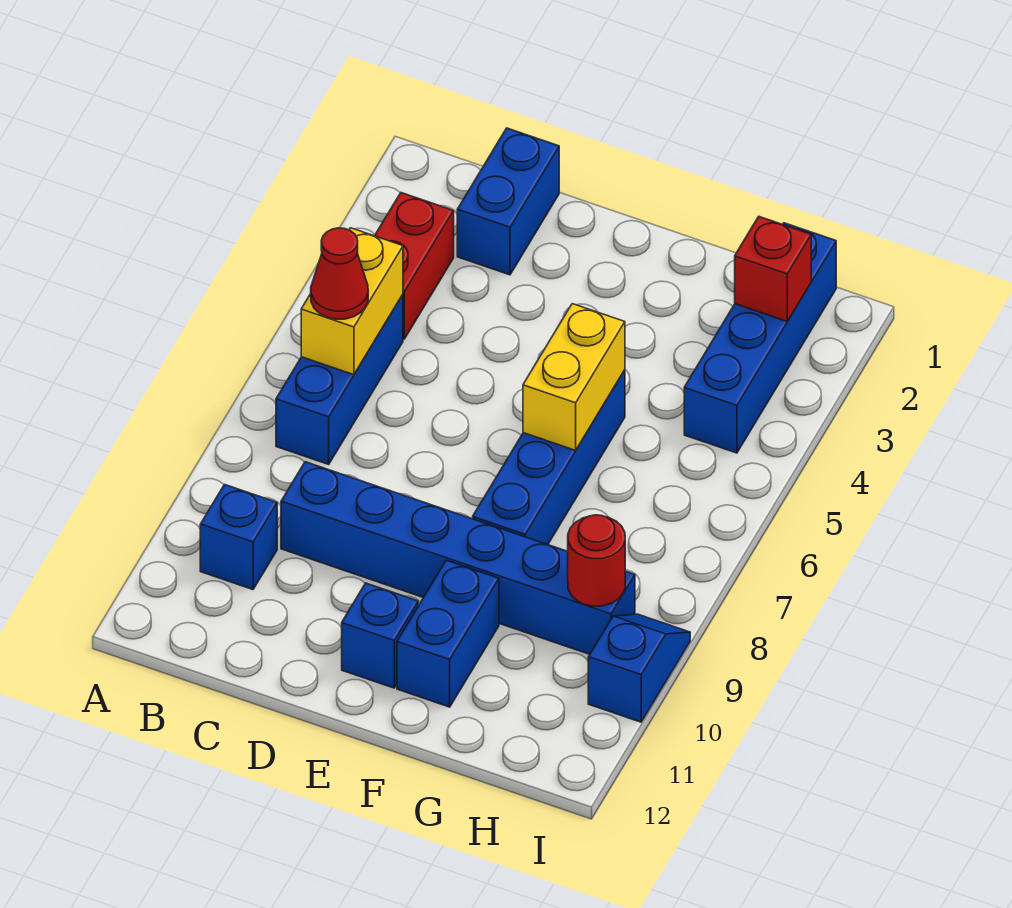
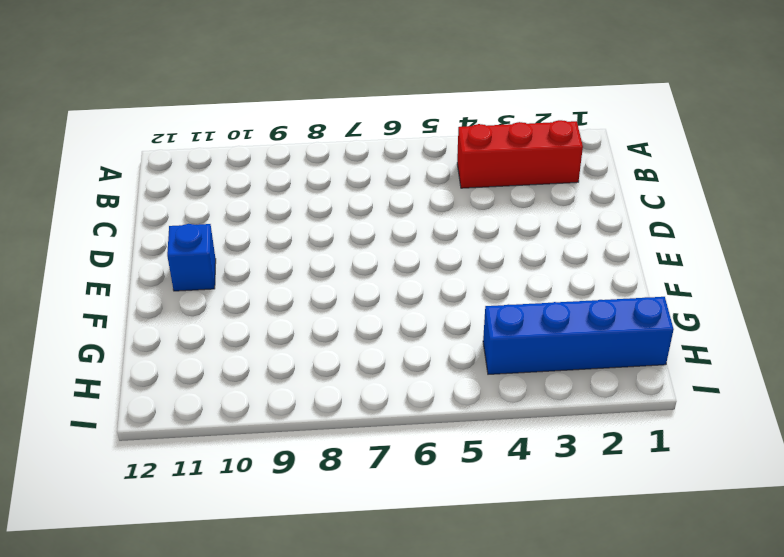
red brick B2:B4 level 1 -> red brick B3:B4 level 1
none -> blue brick B5:B7 level 1
none -> blue brick B10 level 1
none -> blue brick C1:C2 level 1

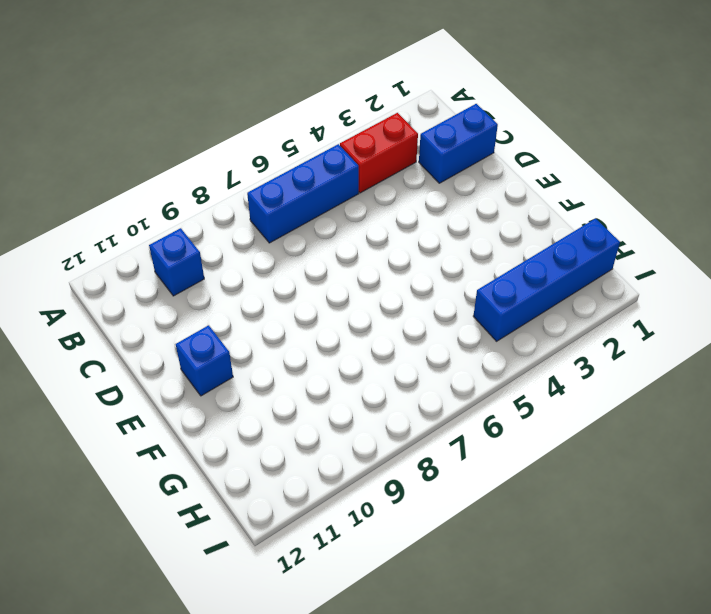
none -> blue brick C9:H9 level 1
none -> blue brick F5:F8 level 1
none -> blue brick F10:F11 level 1

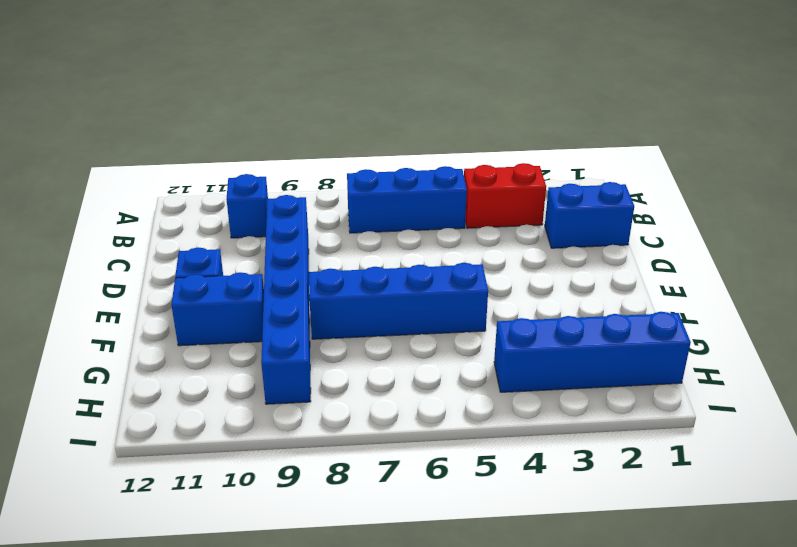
none -> blue slope I9:I10 level 1 top 10
none -> yellow brick B5:B6 level 2
none -> yellow brick F5:F6 level 2

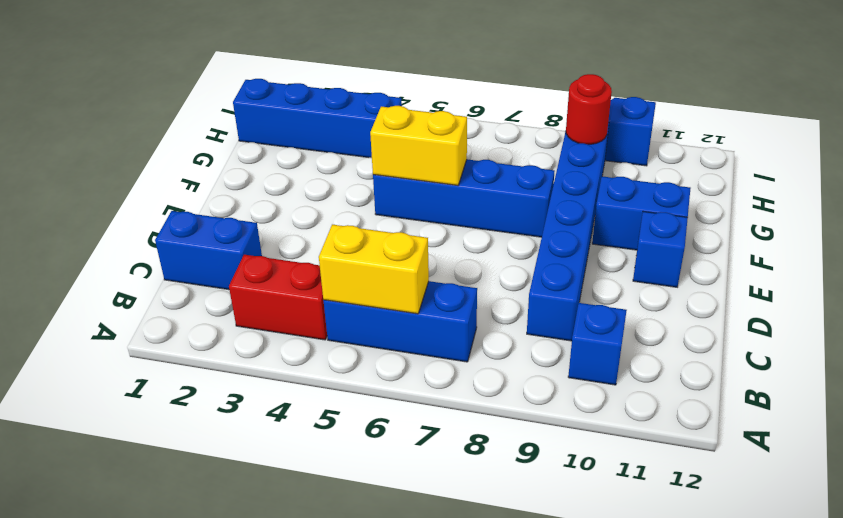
none -> red brick H2 level 2
none -> red cone B6 level 3

